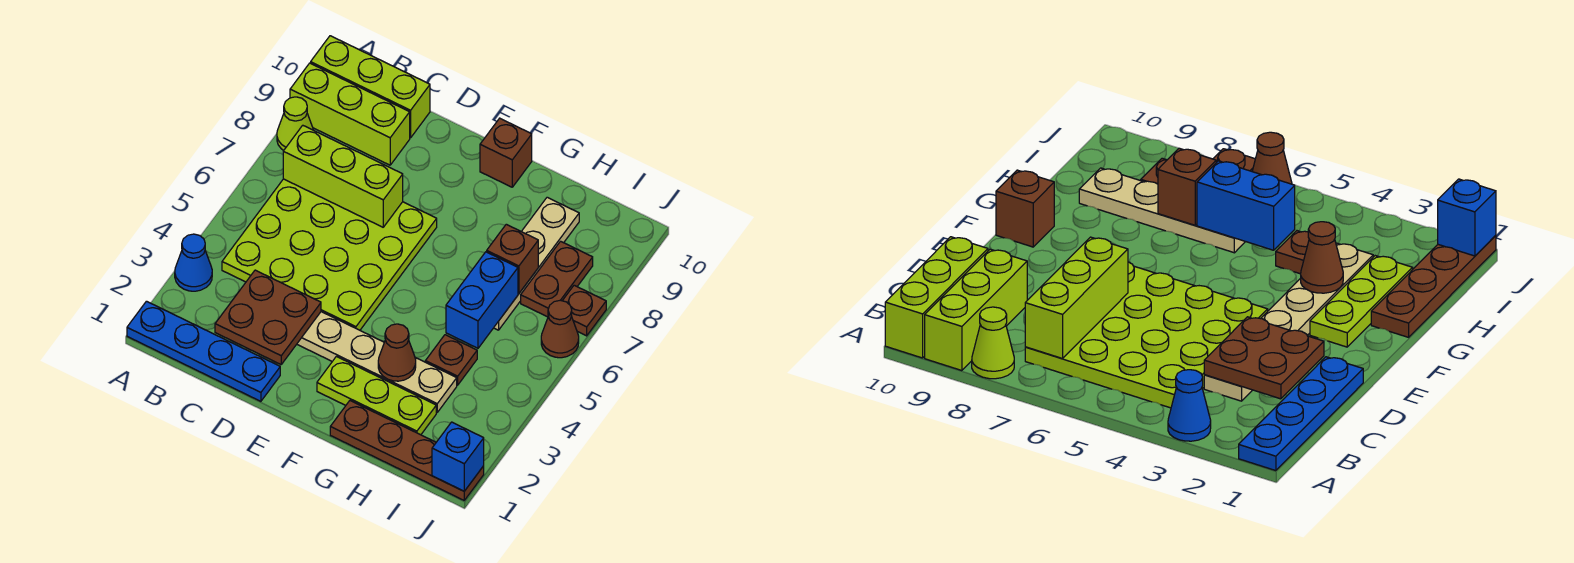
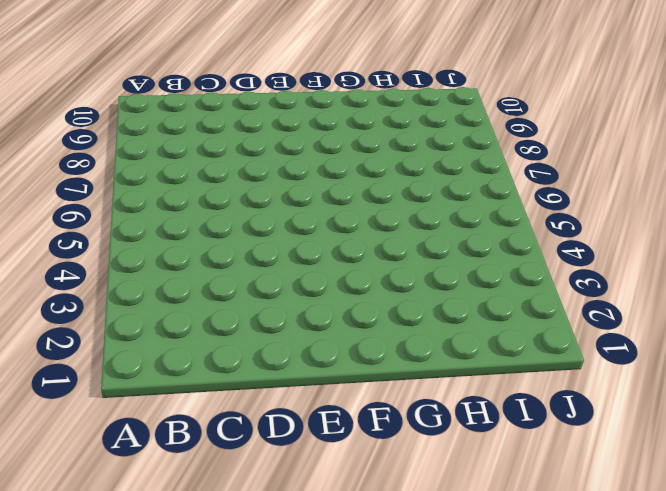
none -> blue plate A1:D1 level 1
none -> blue cone A3 level 1
none -> lime cone A8 level 1

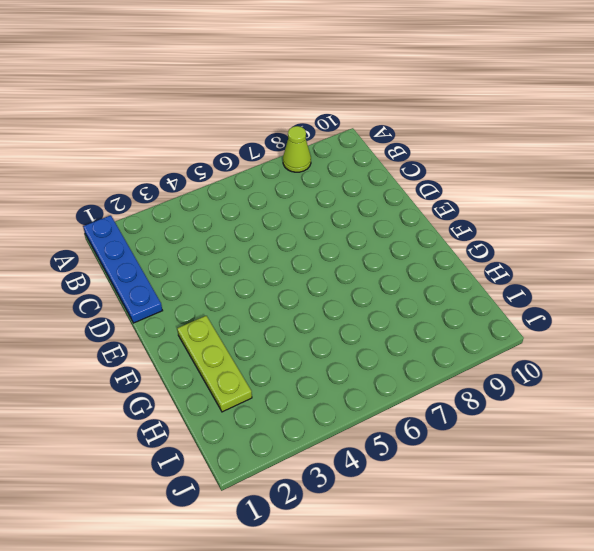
none -> blue cone A3 level 1
none -> lime brick A9:C9 level 1
none -> lime brick A10:C10 level 1

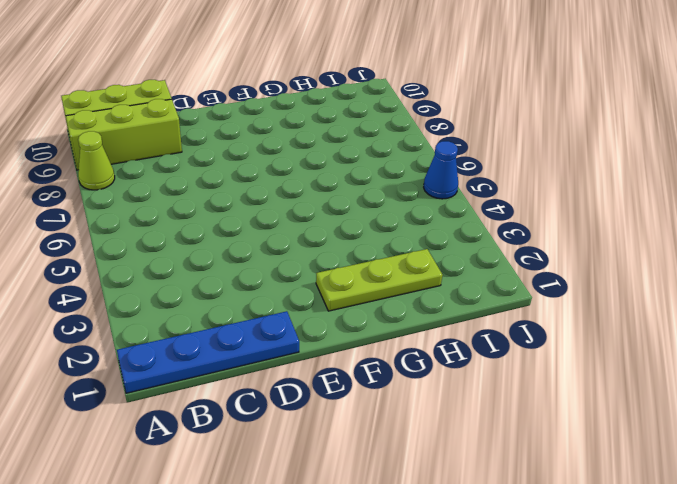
blue cone J5 level 1 -> blue cone A3 level 1
none -> lime plate B4:E7 level 1
none -> tan plate C3:H3 level 1
none -> brown brick F10 level 1

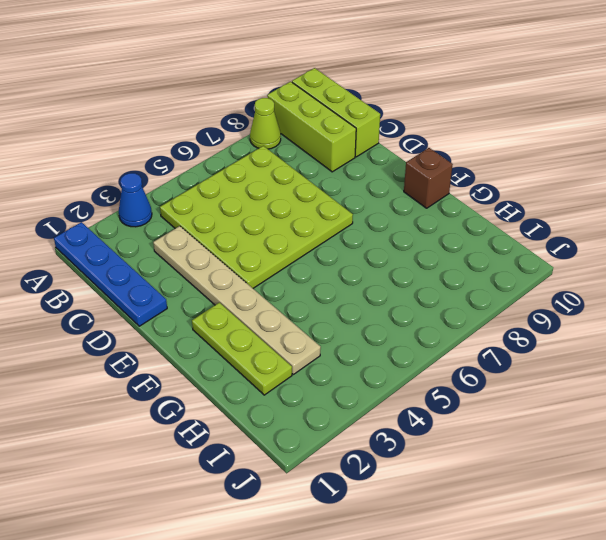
none -> brown plate G1:J1 level 1
none -> brown plate H4 level 1
none -> tan plate H6:H9 level 1

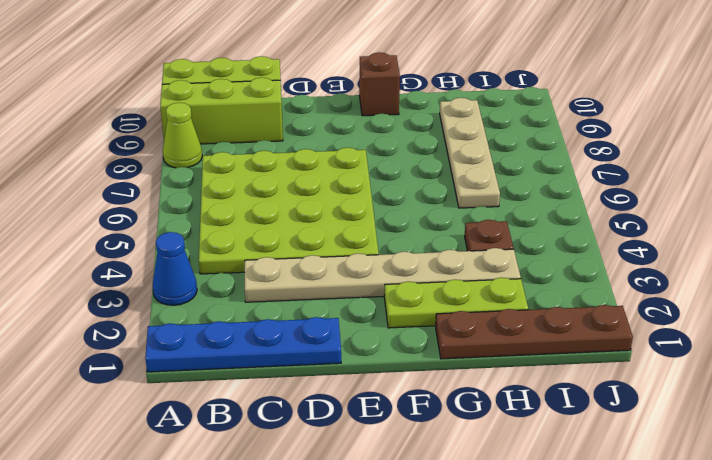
none -> brown plate I7:I8 level 1
none -> brown cone J6 level 1
none -> brown plate J7 level 1

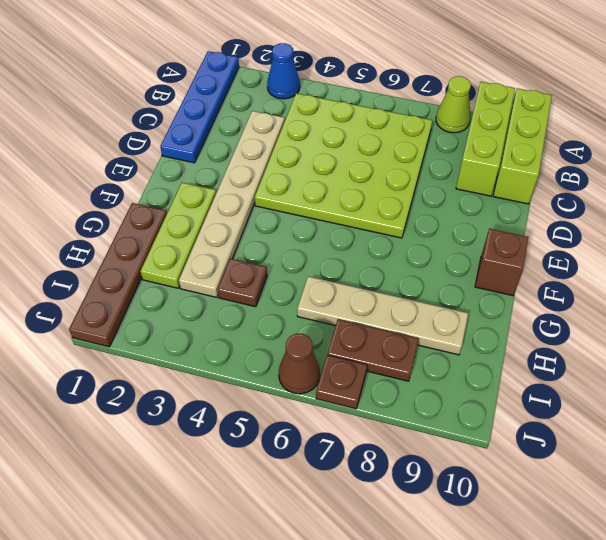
none -> lime brick B7:D7 level 2
none -> brown plate C2:D3 level 2
none -> brown cone G3 level 2

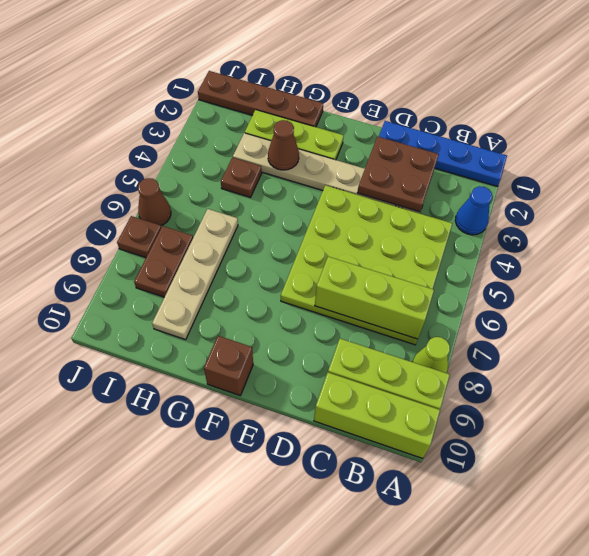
none -> blue brick H5:H6 level 2
none -> brown brick H7 level 2
none -> blue brick J1 level 2

